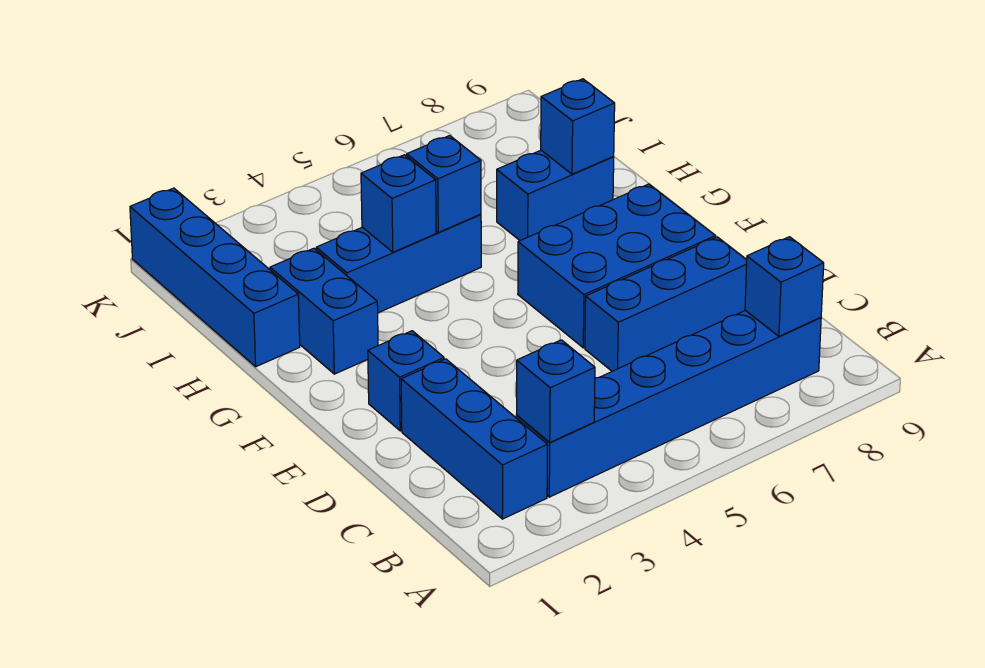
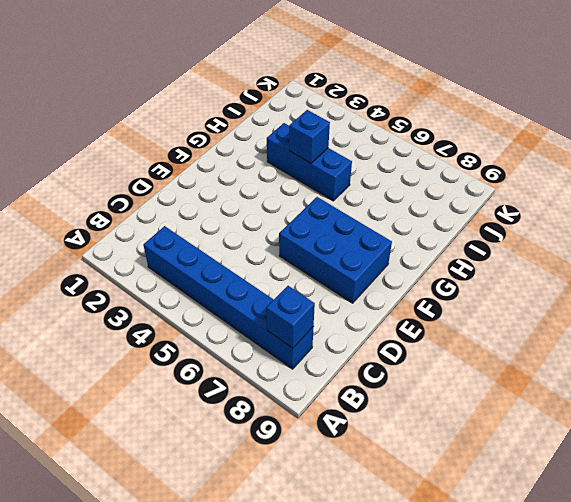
none -> blue brick B2:D2 level 1
none -> blue brick D6:D8 level 1
none -> blue brick E2 level 1

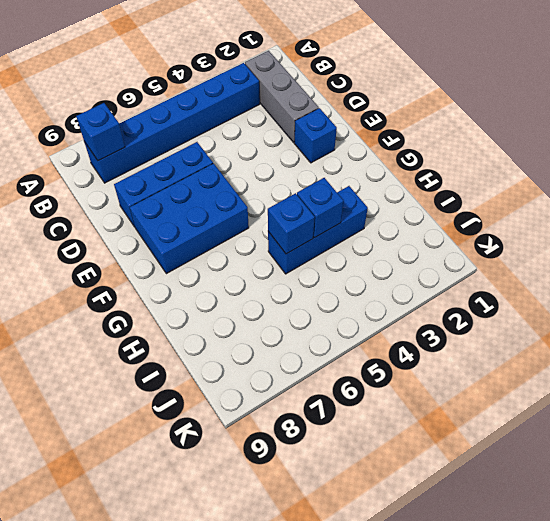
grey brick B2:D2 level 1 -> blue brick B2:D2 level 1
none -> blue brick G2:H2 level 1
none -> blue brick H1:K1 level 1
none -> blue brick H7:H8 level 1

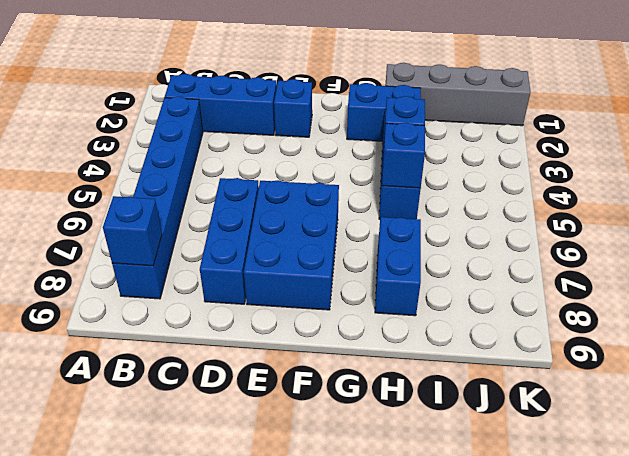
grey brick H1:K1 level 1 -> blue brick H1:K1 level 1
none -> blue brick B3 level 2
none -> blue brick H8 level 2

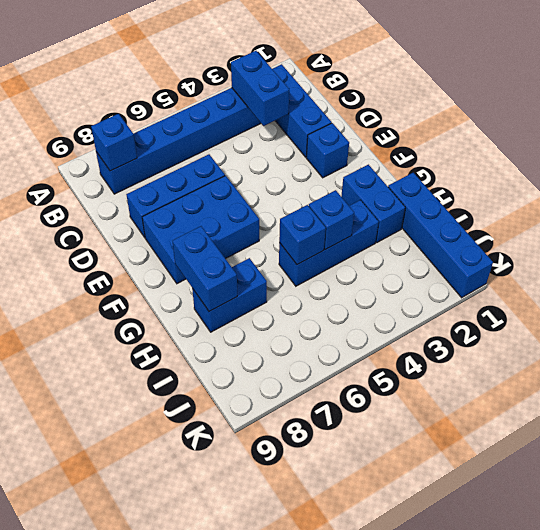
blue brick B3:C3 level 2 -> blue brick B3 level 2
blue brick G8:H8 level 2 -> blue brick H8 level 2

